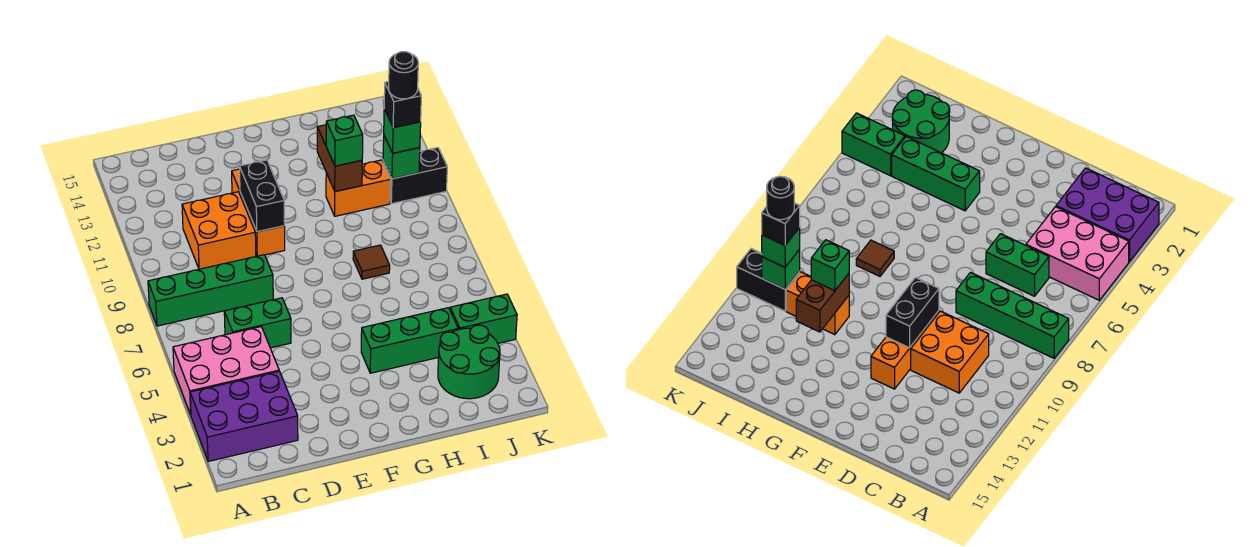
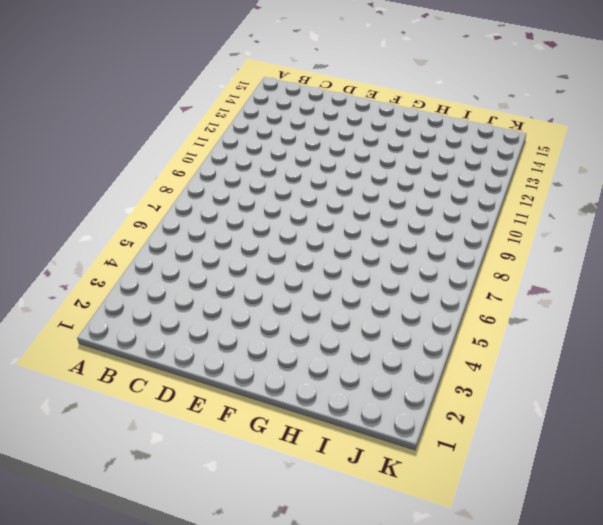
none -> purple brick A2:C3 level 1
none -> pink brick A4:C5 level 1
none -> green brick A8:D8 level 1

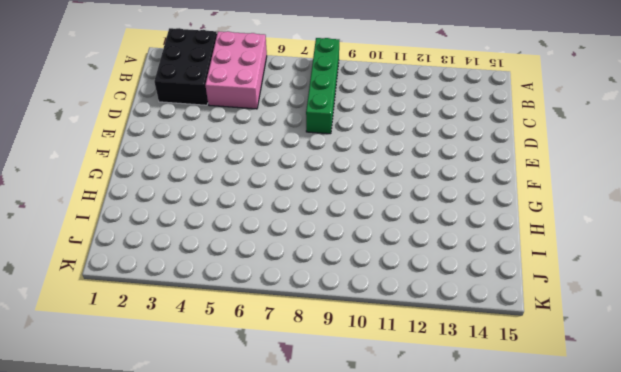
black brick A2:C3 level 1 -> purple brick A2:C3 level 1
none -> green brick C6:D6 level 1
none -> orange brick C10:D11 level 1
none -> orange brick E10:E12 level 1

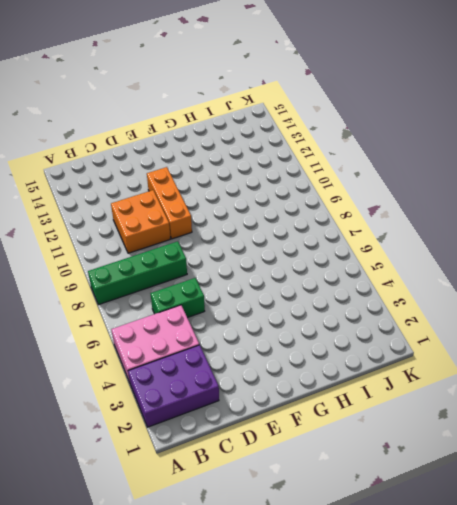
none -> green brick G4:I4 level 1
none -> brown tile H8 level 1
none -> orange brick H11:I11 level 1

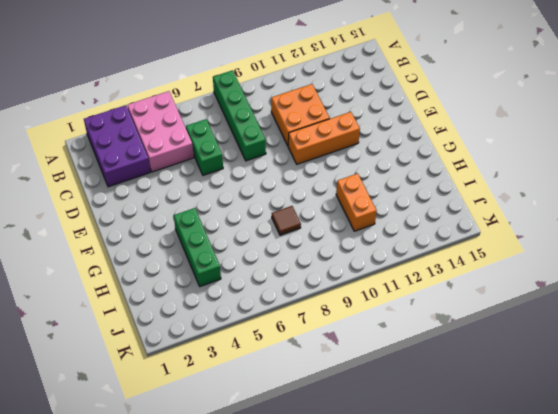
none -> green round brick I2:J3 level 1
none -> green brick J4:K4 level 1
none -> black brick J11:K11 level 1

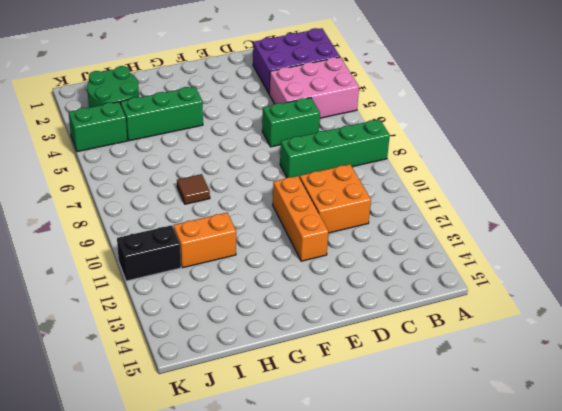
none -> black brick E10:E11 level 2
none -> brown brick H11:H12 level 2
none -> green brick J11 level 2

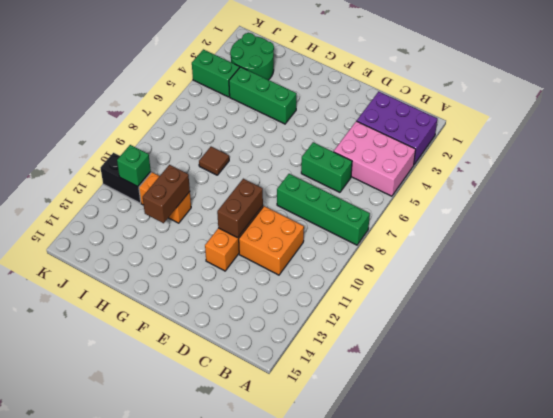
brown brick E10:E11 level 2 -> black brick E10:E11 level 2
none -> green brick H11 level 3
none -> green brick J11 level 3
none -> black brick J11 level 4

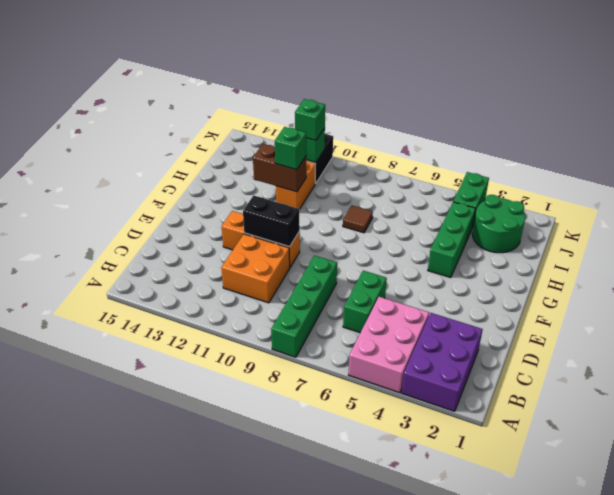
none -> black brick J11 level 4
none -> black round brick J11 level 5

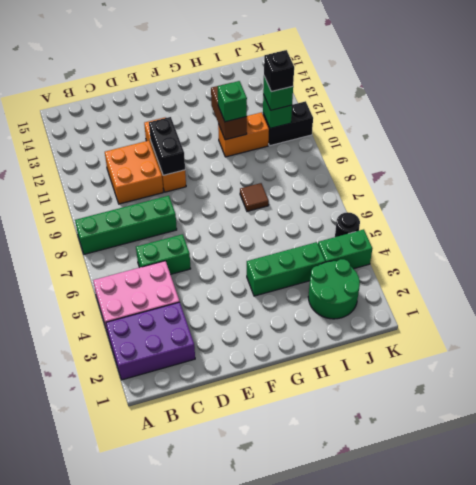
black round brick K5 level 1 -> black round brick J11 level 5

